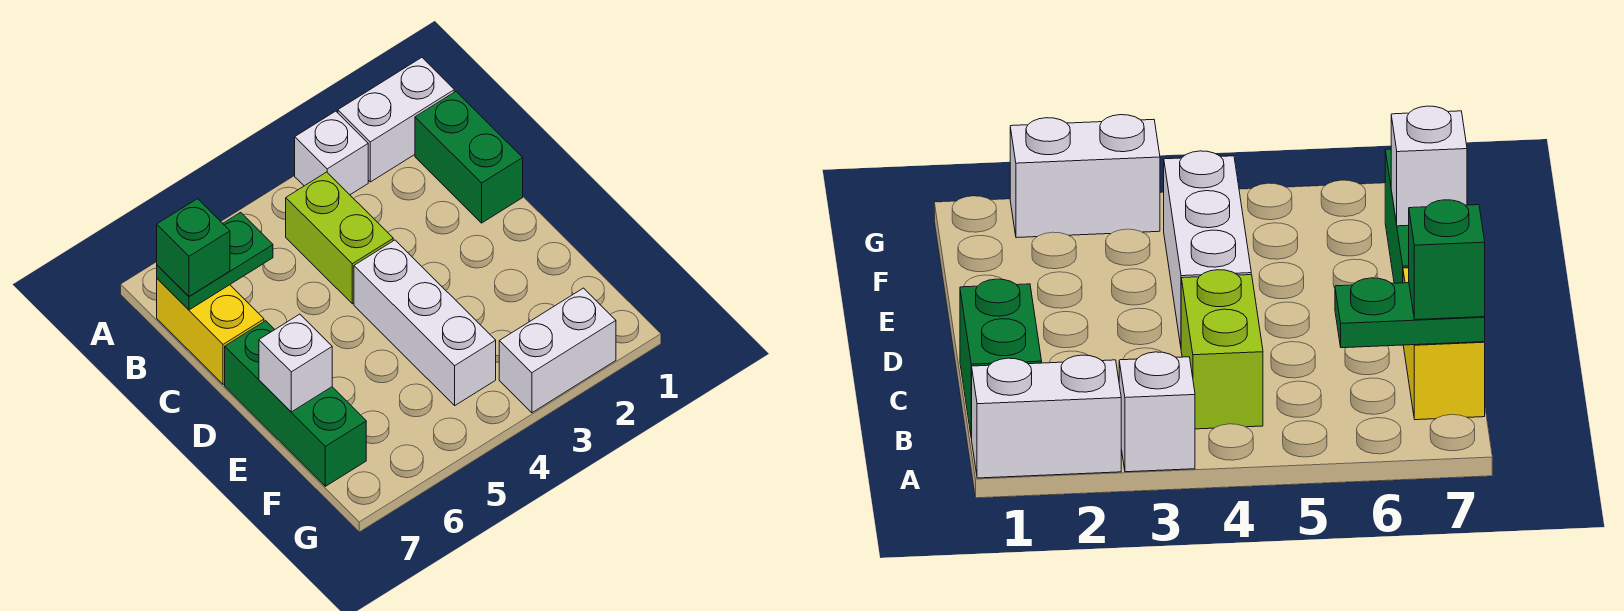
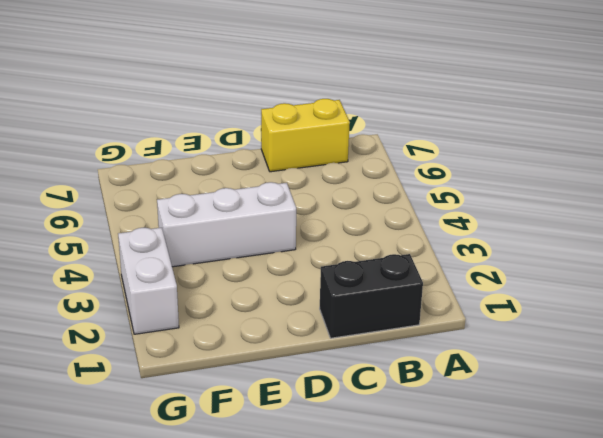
black brick B1:C1 level 1 -> green brick B1:C1 level 1
none -> white brick A1:A2 level 1
none -> white brick A3 level 1

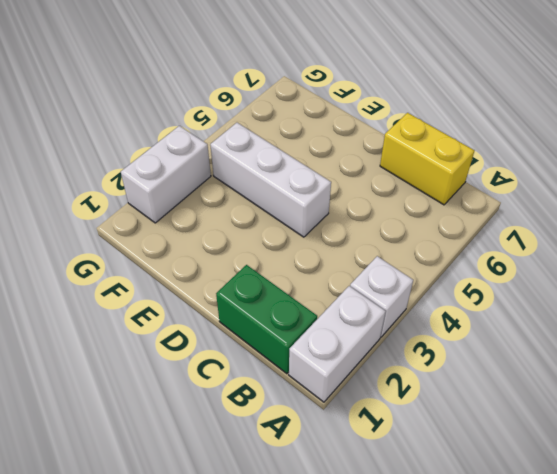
none -> lime brick B4:C4 level 1
none -> green brick D7:F7 level 1

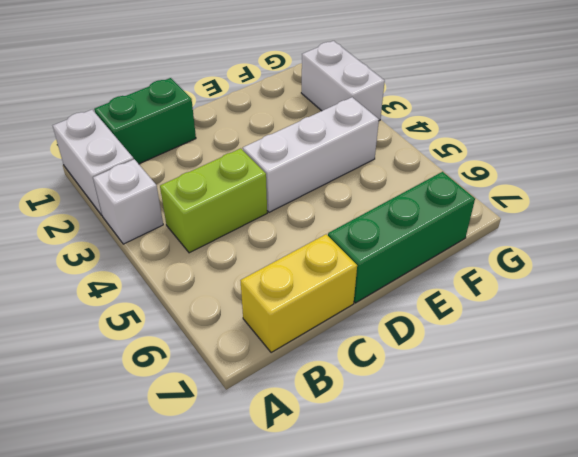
none -> green plate B6:B7 level 2
none -> white brick E7 level 2

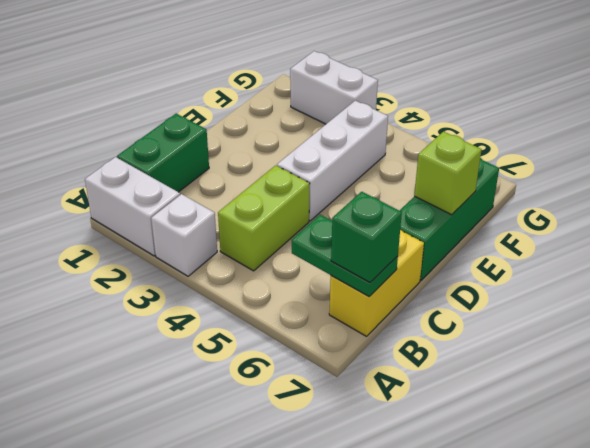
lime brick E7 level 2 -> white brick E7 level 2

